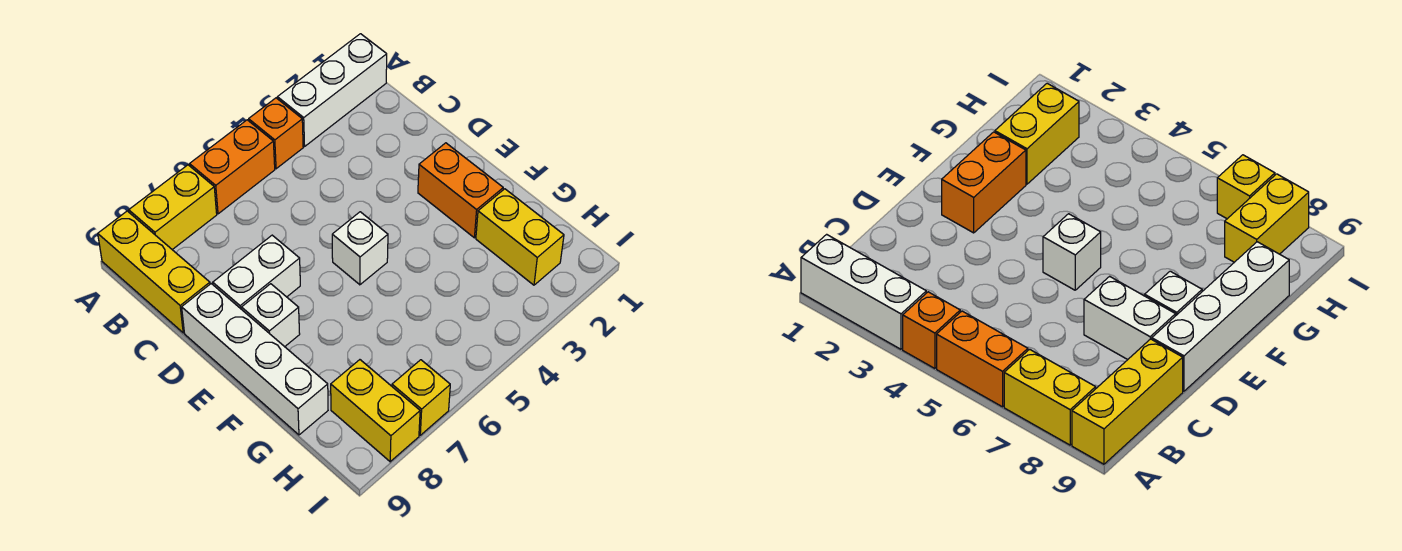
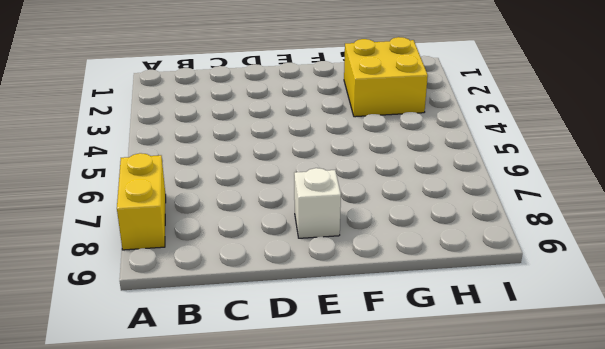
yellow brick G2:H3 level 1 -> yellow brick G2:H2 level 1
none -> white brick A1:A3 level 1
none -> orange brick A4 level 1
none -> orange brick A5:A6 level 1

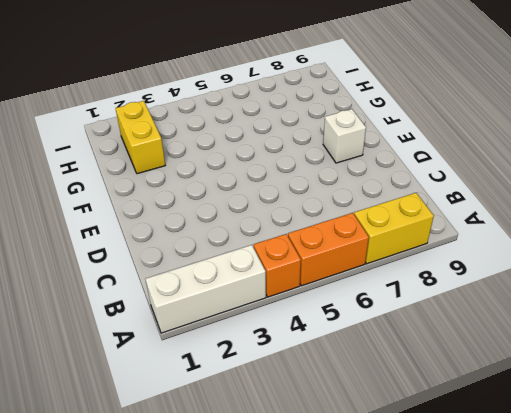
none -> yellow brick A9:C9 level 1
none -> white brick D7:D8 level 1
none -> white brick D9:G9 level 1

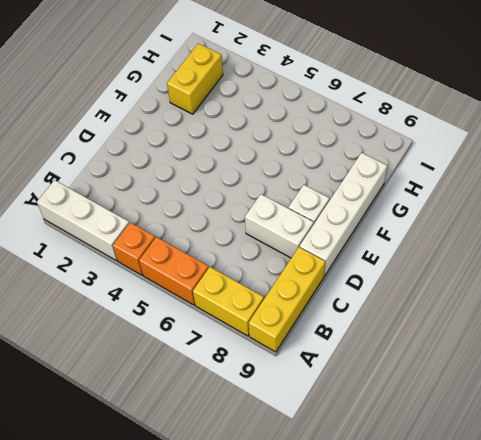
none -> orange brick E2:F2 level 1
none -> white brick E5 level 1
none -> yellow brick H8:I8 level 1

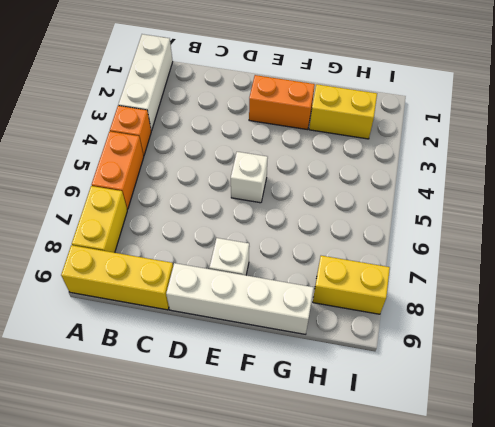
none -> white brick D7:D8 level 1
none -> yellow brick I7 level 1

